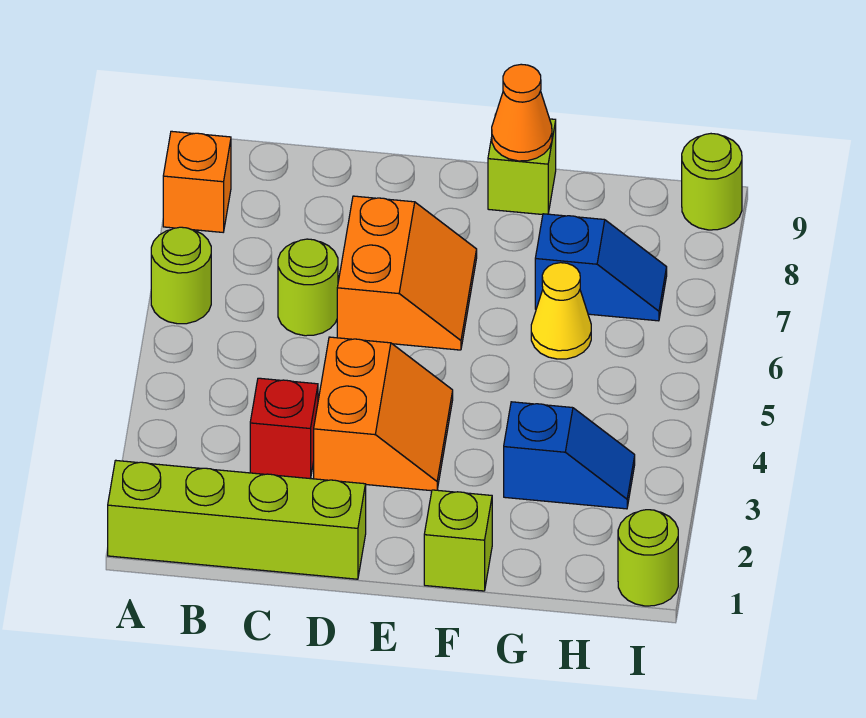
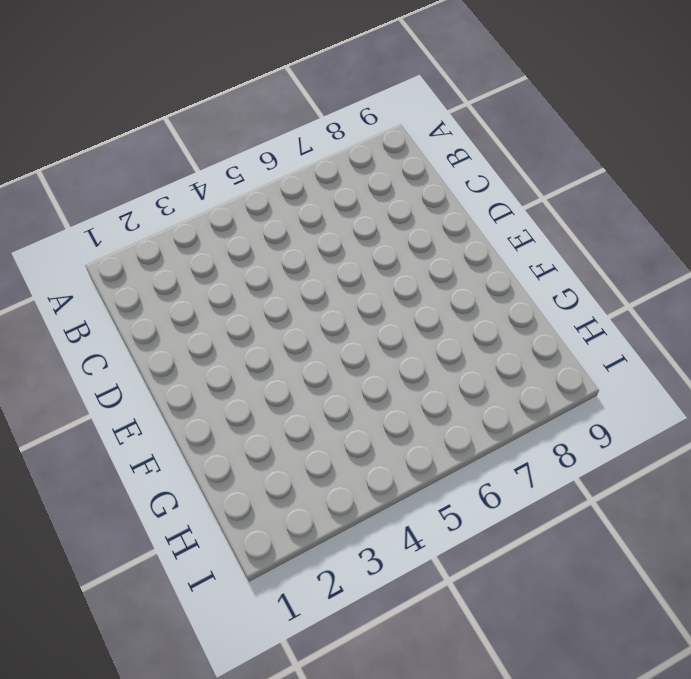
none -> lime brick A1:D1 level 1
none -> lime round brick A6 level 1
none -> orange brick A8 level 1

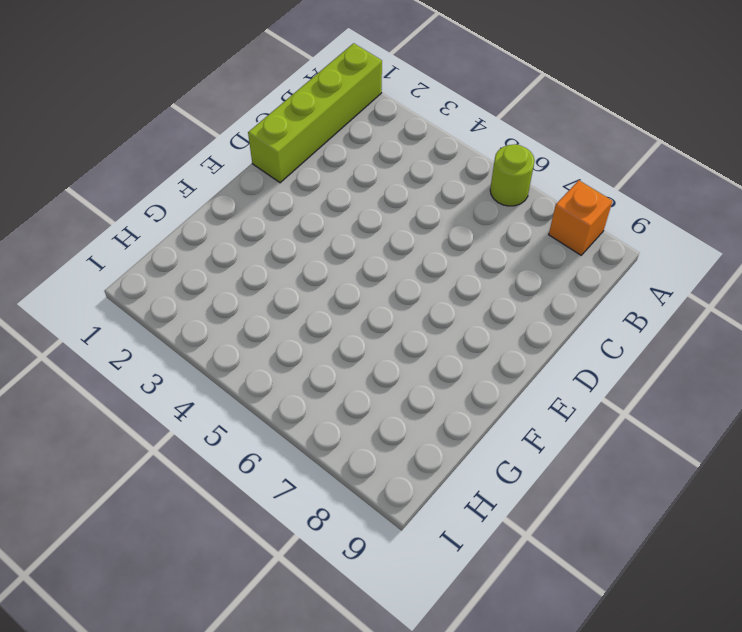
none -> red brick C3 level 1
none -> lime round brick C6 level 1
none -> orange slope D3:E4 level 1 top D

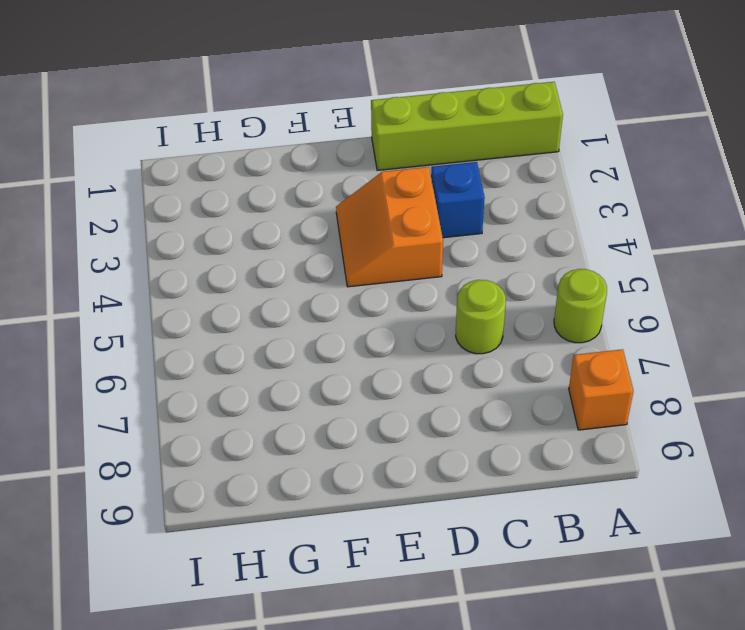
blue brick C3 level 1 -> red brick C3 level 1
none -> orange slope D6:E7 level 1 top D
none -> lime brick F1 level 1
none -> lime brick F9 level 1

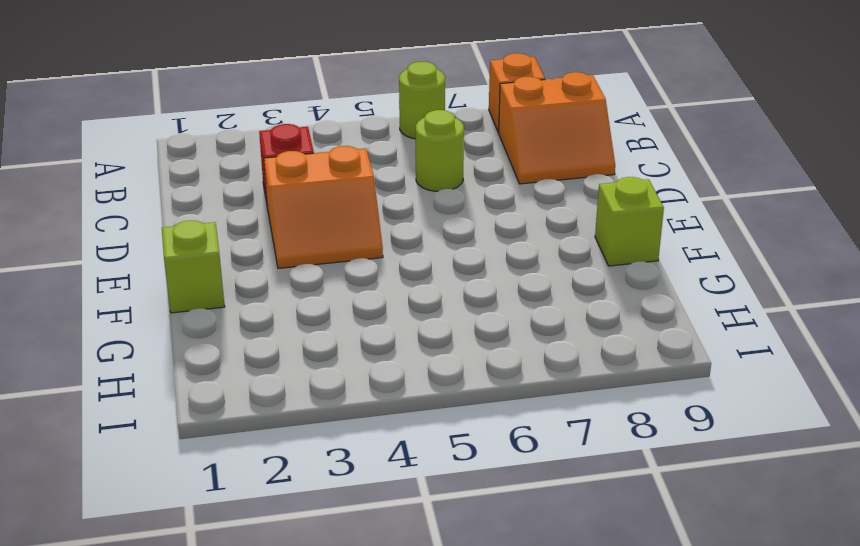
orange slope B8:C9 level 1 top B -> orange slope D6:E7 level 1 top D
none -> lime brick A1:D1 level 1
none -> blue slope G3:H3 level 1 top G
none -> yellow cone G6 level 1

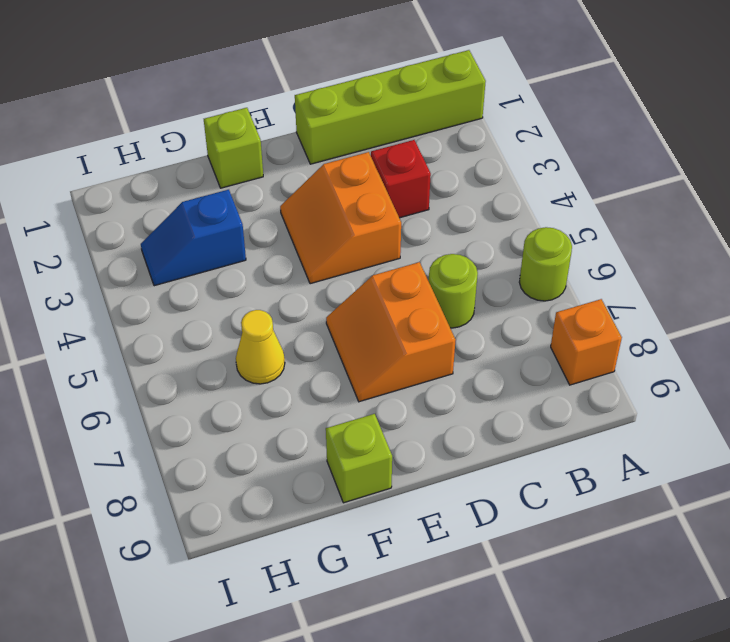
none -> blue slope G7:H7 level 1 top G
none -> lime round brick I1 level 1
none -> lime round brick I9 level 1

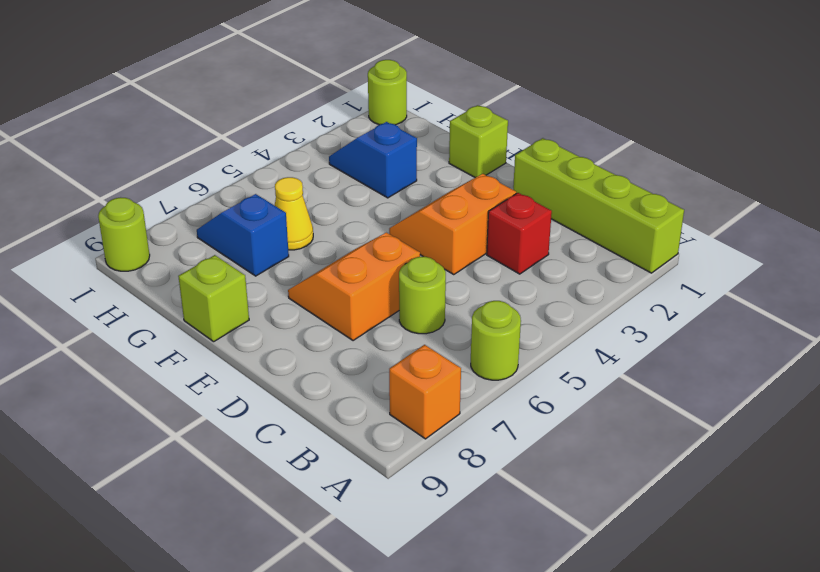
none -> orange cone F9 level 2

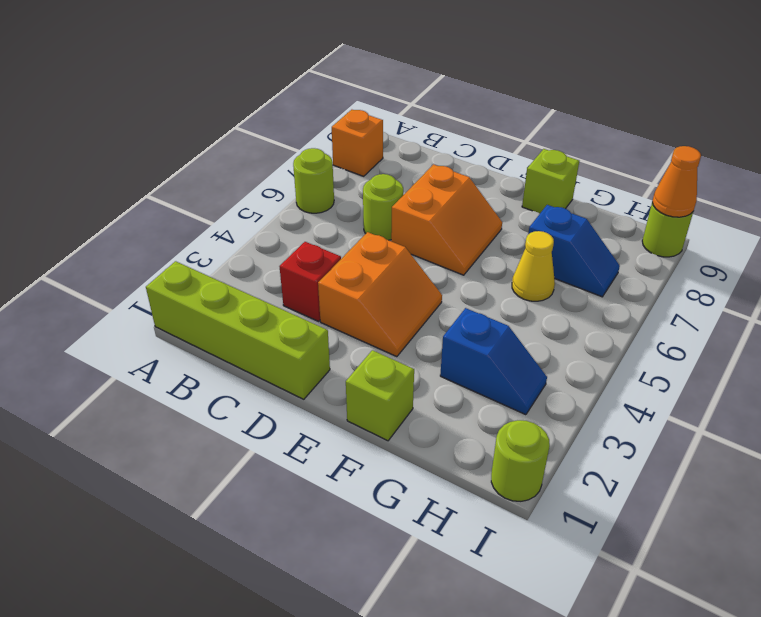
orange cone I9 level 2 -> orange cone F9 level 2

